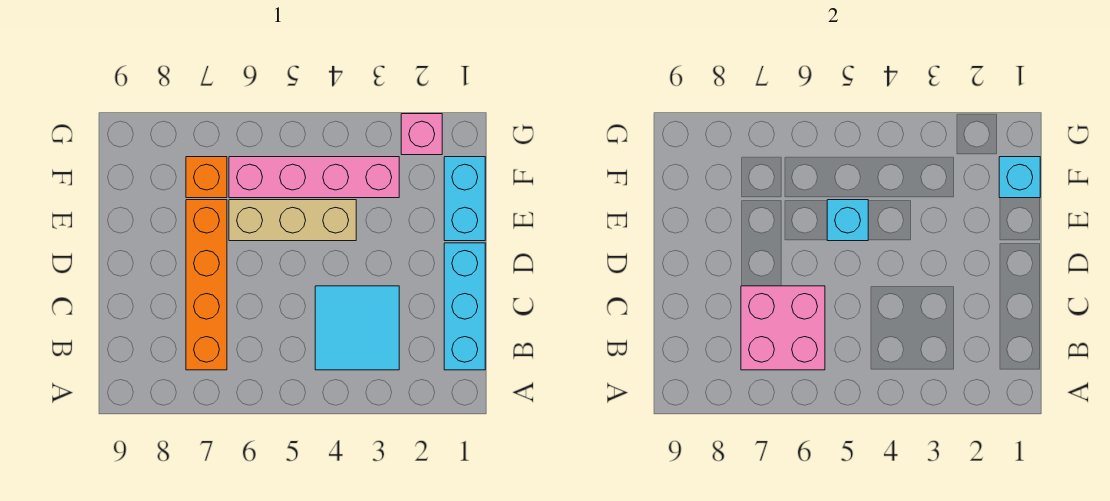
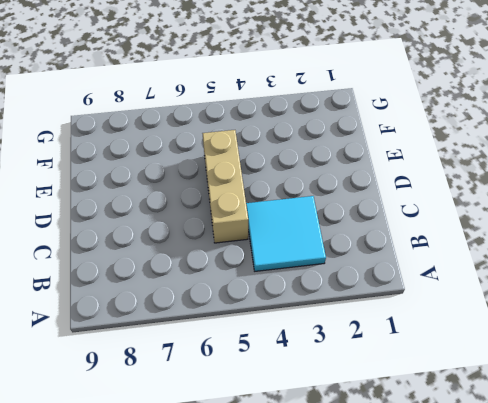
tan brick C5:E5 level 1 -> tan brick E4:E6 level 1
none -> cyan brick B1:D1 level 1
none -> orange brick B7:E7 level 1

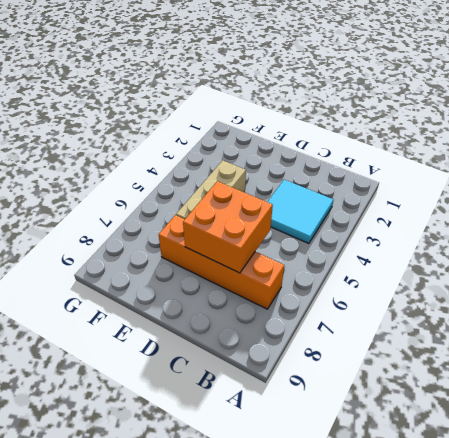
orange brick C6:D7 level 2 -> pink brick B6:C7 level 2
none -> cyan brick B1:D1 level 1
none -> cyan brick E1:F1 level 1

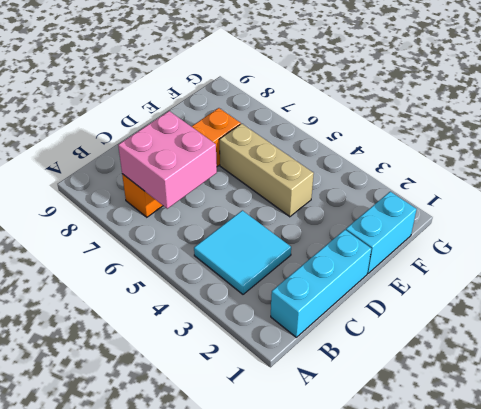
none -> pink brick F3:F6 level 1
none -> orange brick F7 level 1

